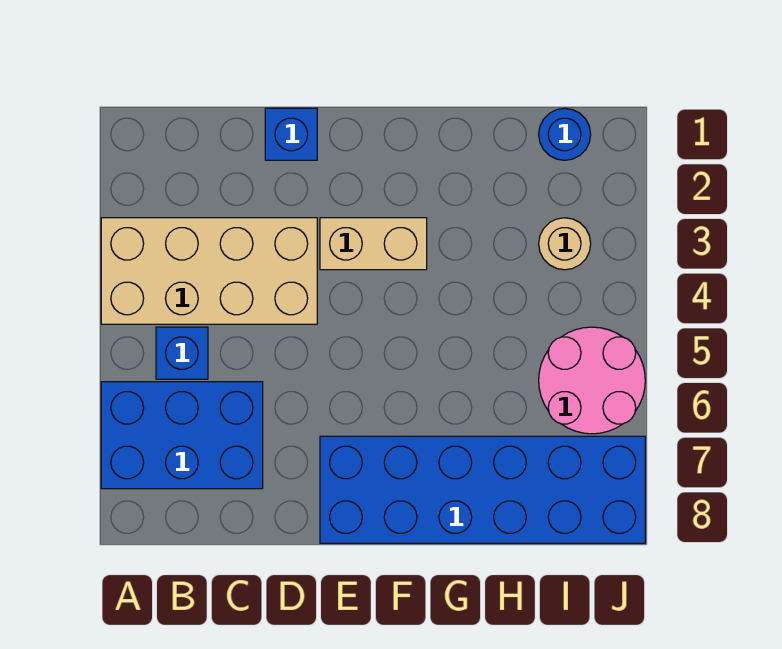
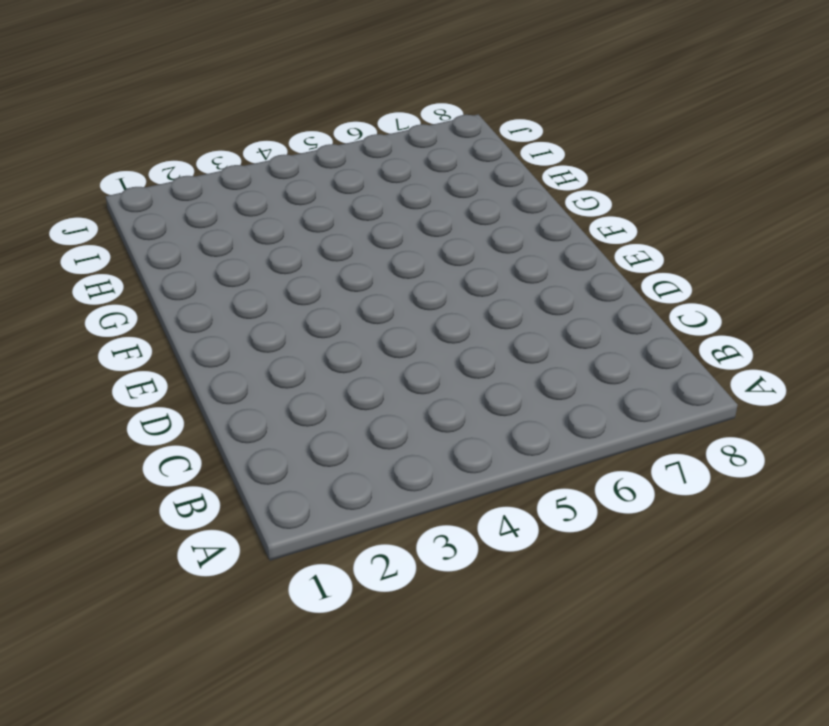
none -> tan brick A3:D4 level 1
none -> blue brick A6:C7 level 1

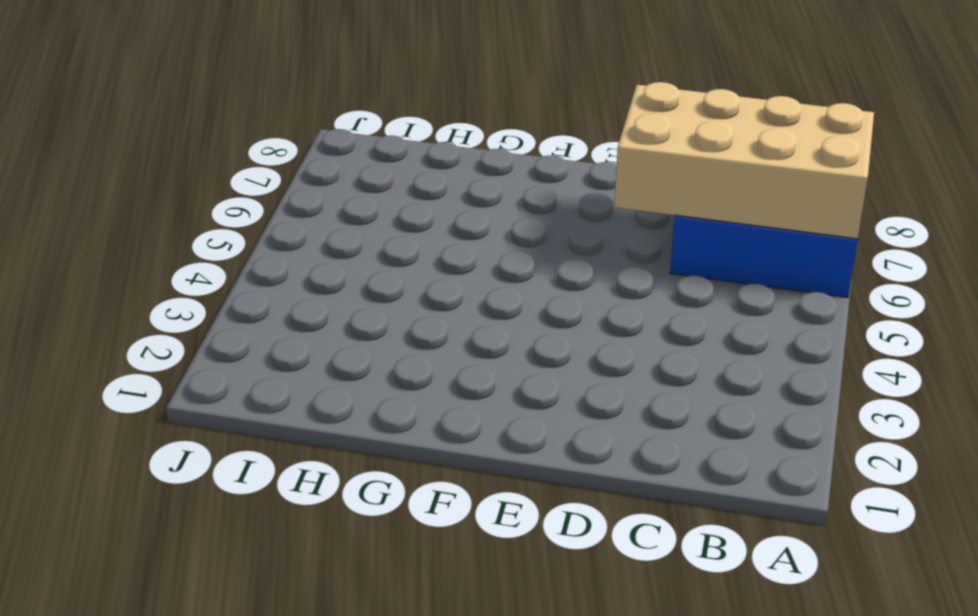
tan brick A6:D7 level 2 -> tan brick A3:D4 level 1
none -> blue brick B5 level 1
none -> blue brick D1 level 1

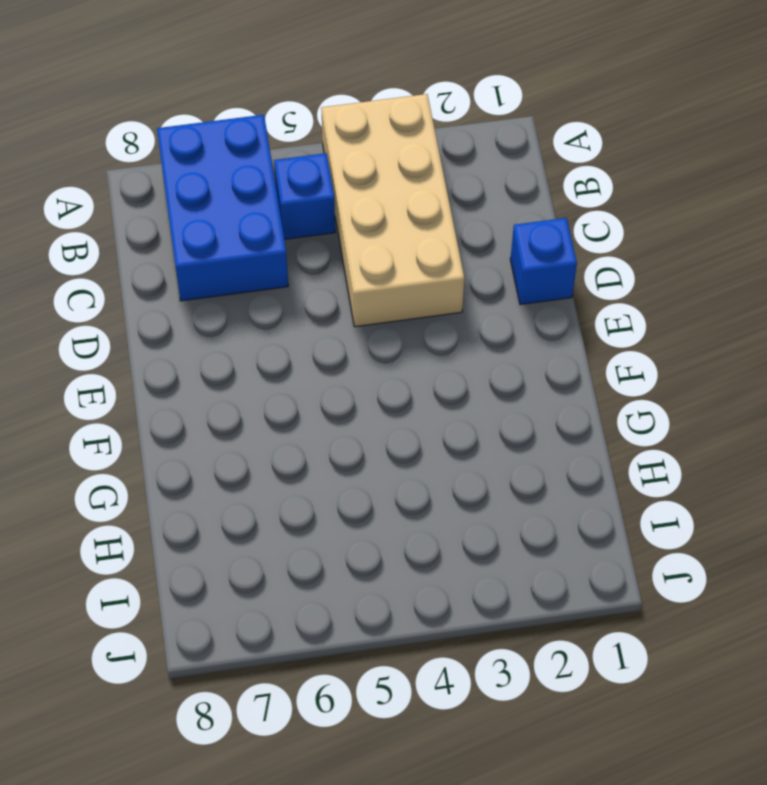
none -> tan brick E3:F3 level 1
none -> blue brick E7:J8 level 1

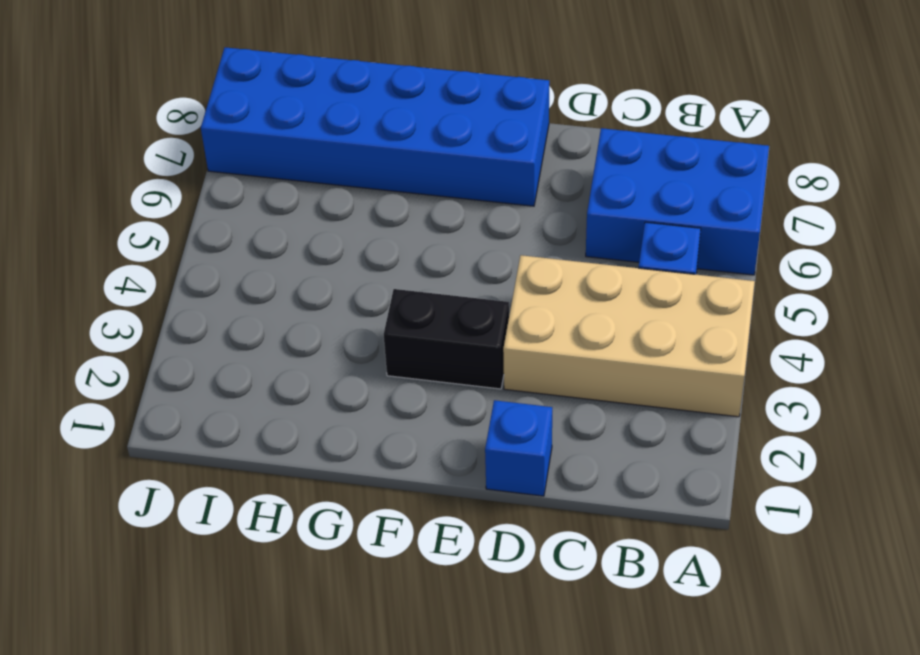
black brick E3:F3 level 1 -> tan brick E3:F3 level 1
none -> blue round brick I1 level 1
none -> tan round brick I3 level 1

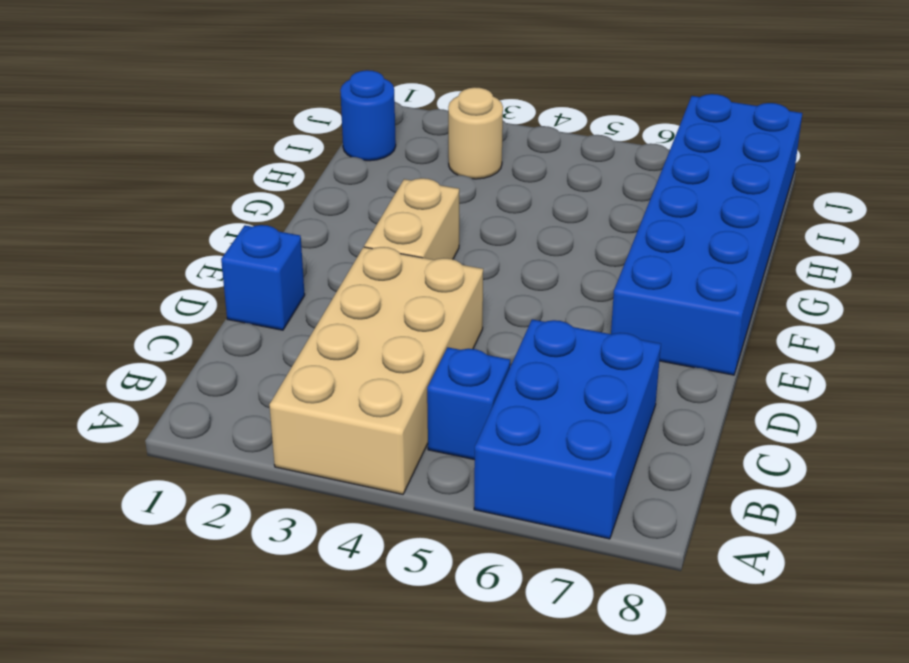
none -> pink round brick I5:J6 level 1

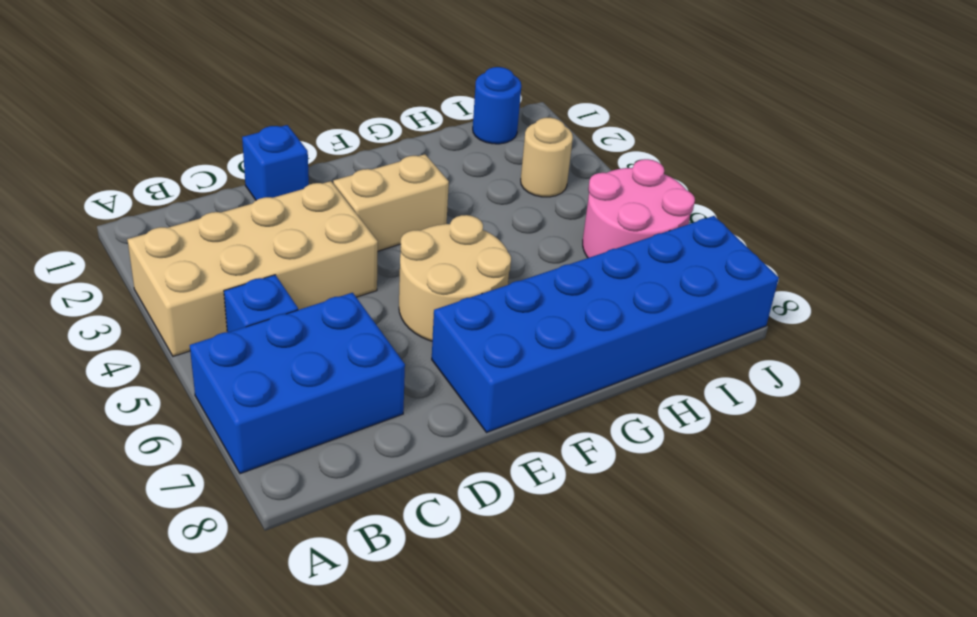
tan round brick E5:F6 level 1 -> none

